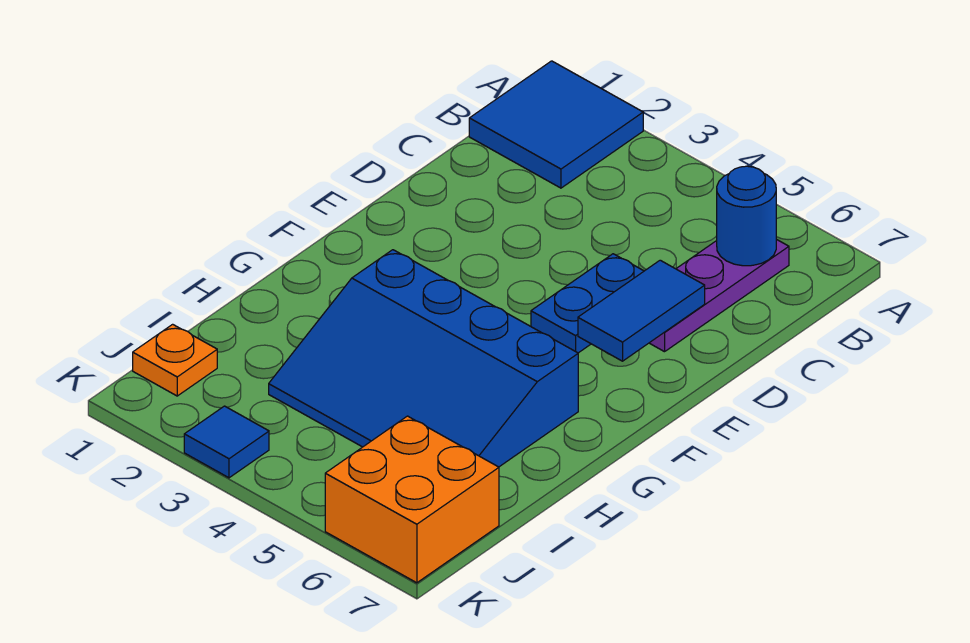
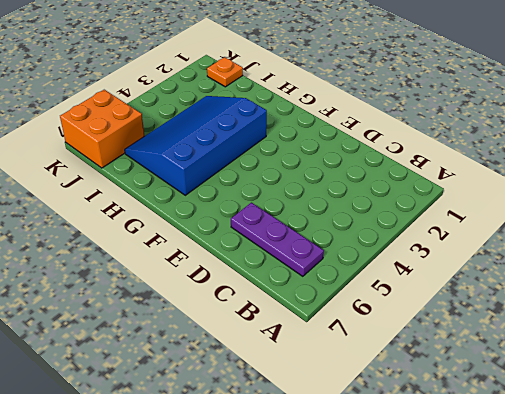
none -> blue tile A1:B2 level 1
none -> blue plate D5:E5 level 1

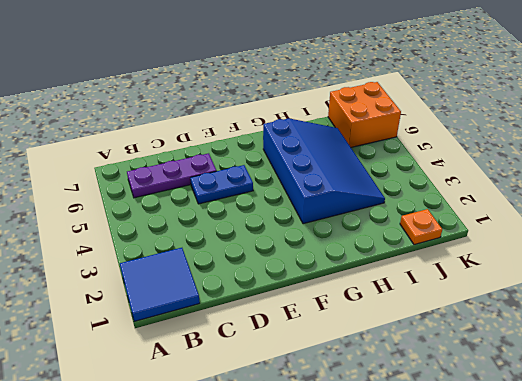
none -> blue tile K3 level 1
none -> blue round brick B6 level 2

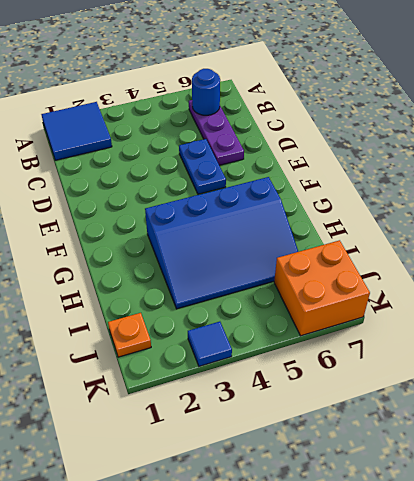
none -> blue tile D6:E6 level 2

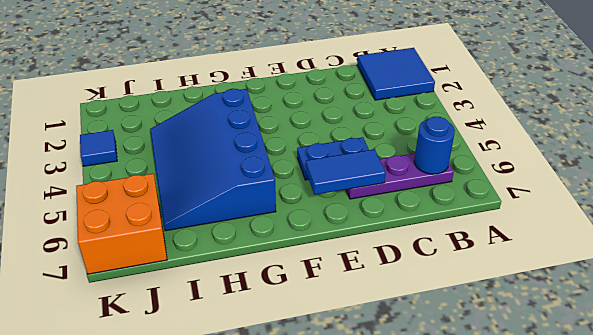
none -> orange plate J1 level 1

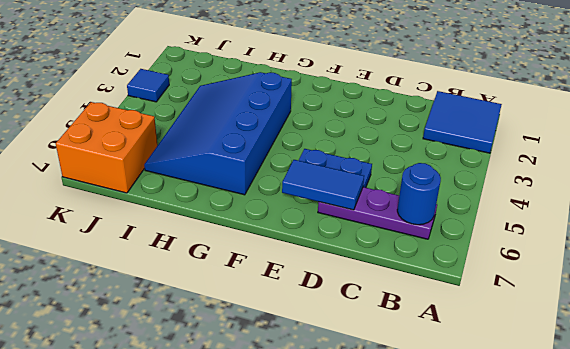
none -> orange plate J1 level 1

